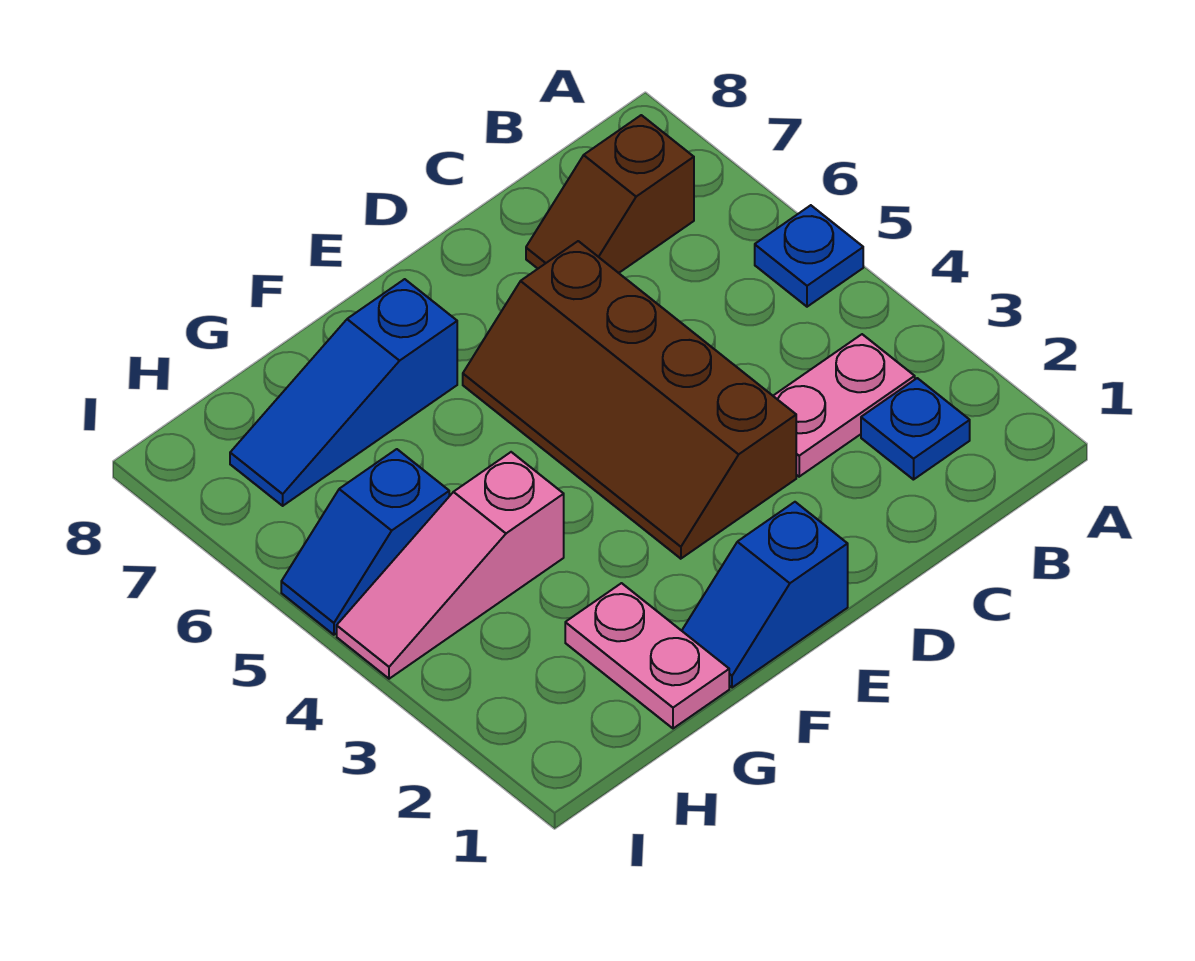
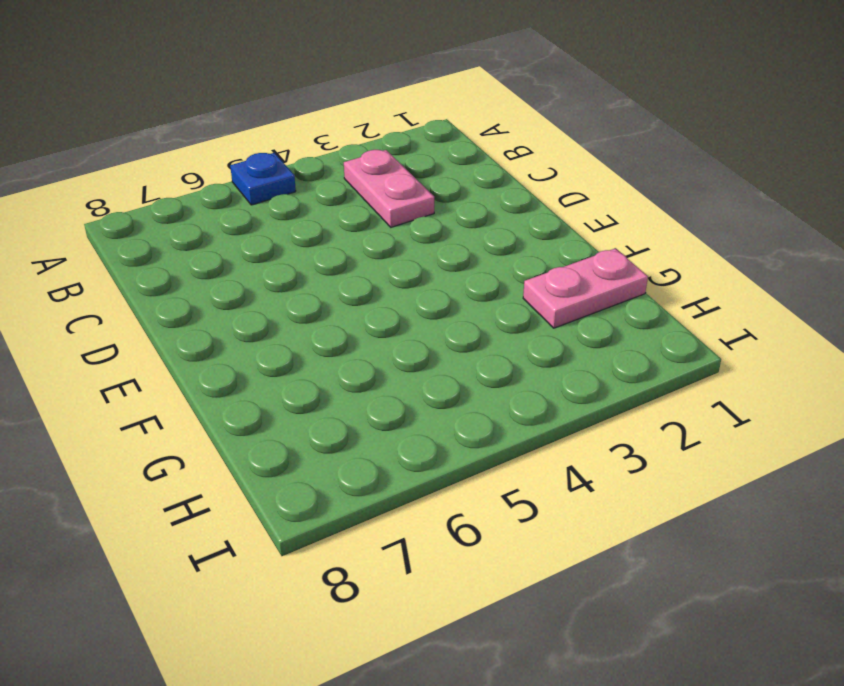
none -> blue plate B2 level 1
none -> brown slope B7:C7 level 1 top B

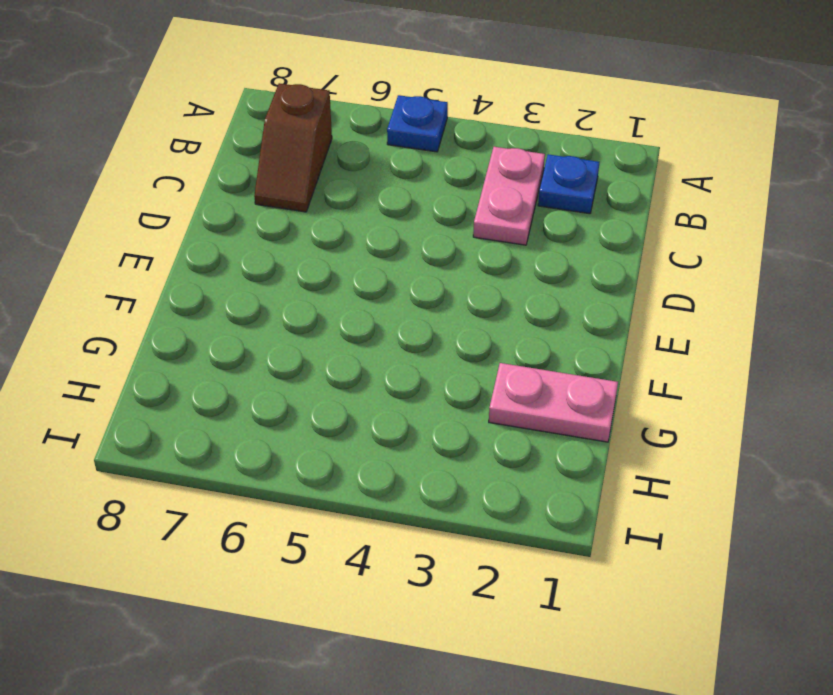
none -> brown slope D3:E6 level 1 top D
none -> blue slope E1:F1 level 1 top E

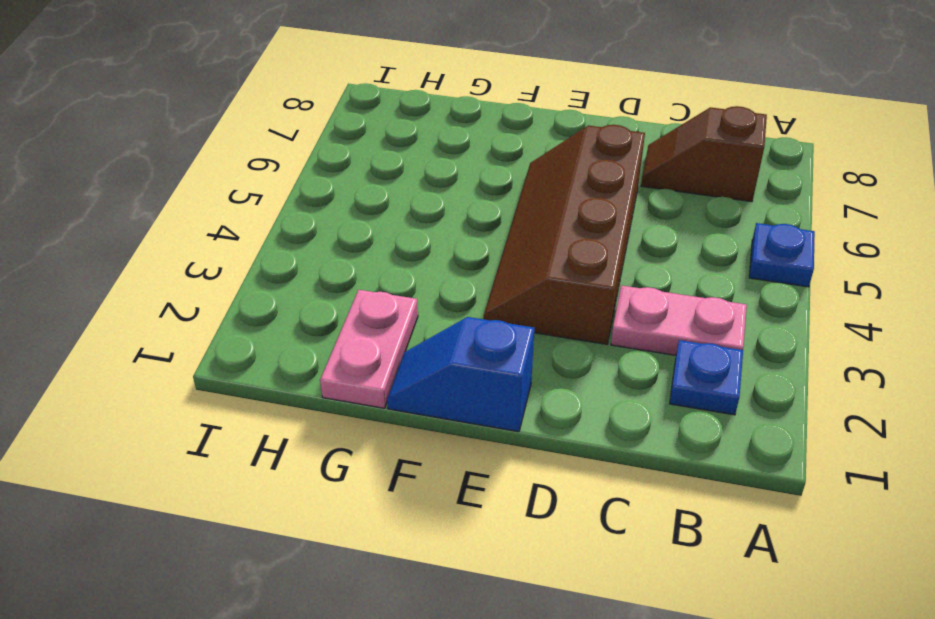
none -> blue slope F7:H7 level 1 top F
none -> pink slope G4:I4 level 1 top G

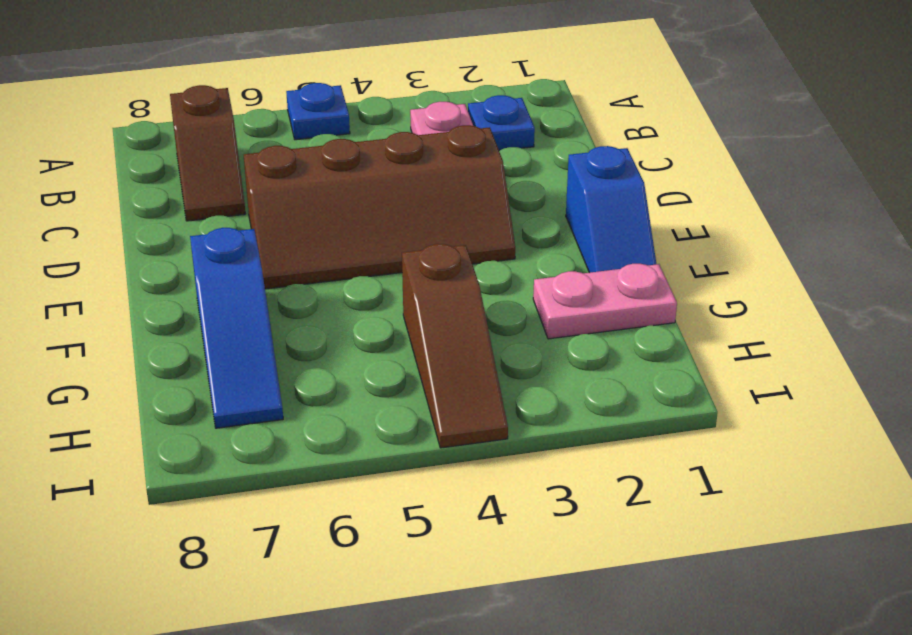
brown slope G4:I4 level 1 top G -> pink slope G4:I4 level 1 top G
none -> blue slope H5:I5 level 1 top H

